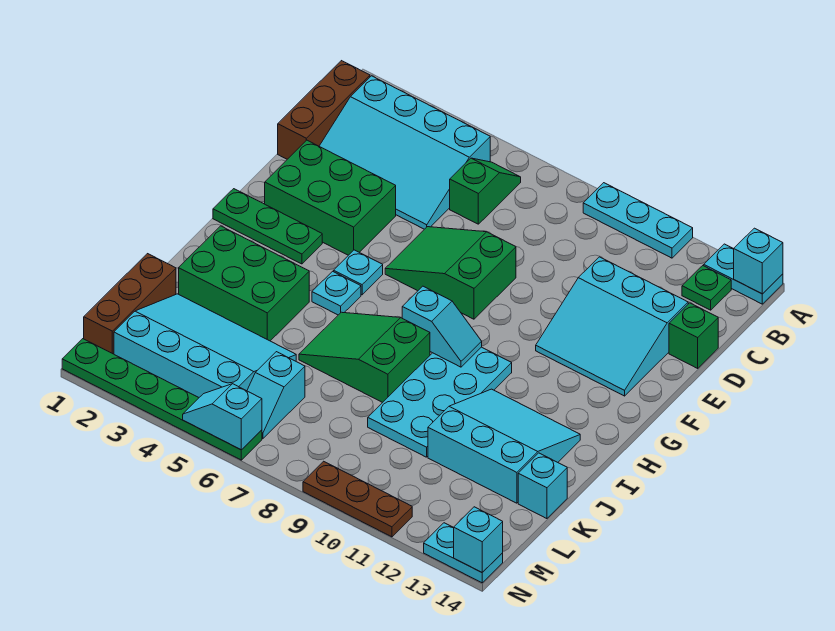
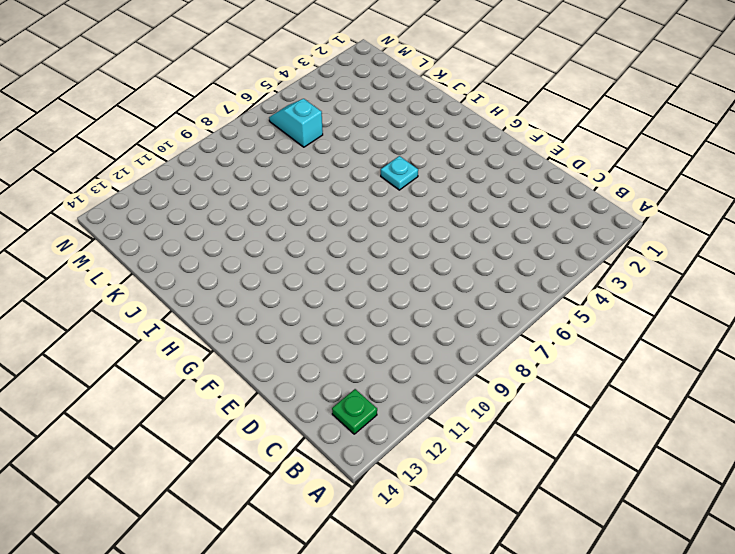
none -> cyan plate A9:A11 level 1
none -> cyan plate A13:A14 level 1
none -> brown brick B1:D1 level 1

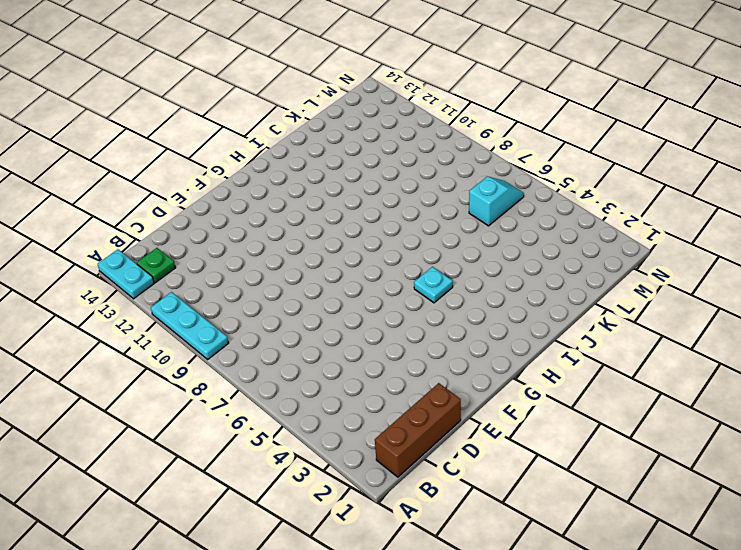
none -> cyan slope B2:D5 level 1 top B
none -> green slope B6:C6 level 1 top C
none -> cyan slope D11:F13 level 1 top D

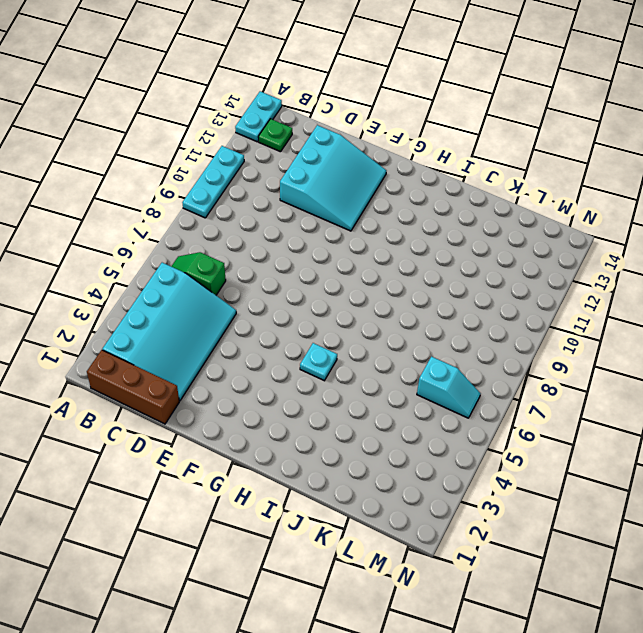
none -> green brick D14 level 1
none -> green brick E2:F4 level 1
none -> green slope E6:F8 level 1 top 8

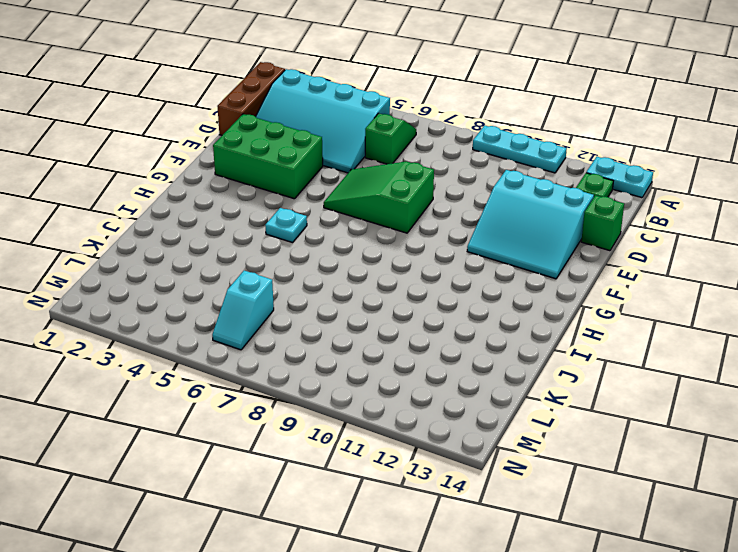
none -> green plate G1:G3 level 1
none -> cyan plate G5 level 1
none -> cyan plate H9:K10 level 1

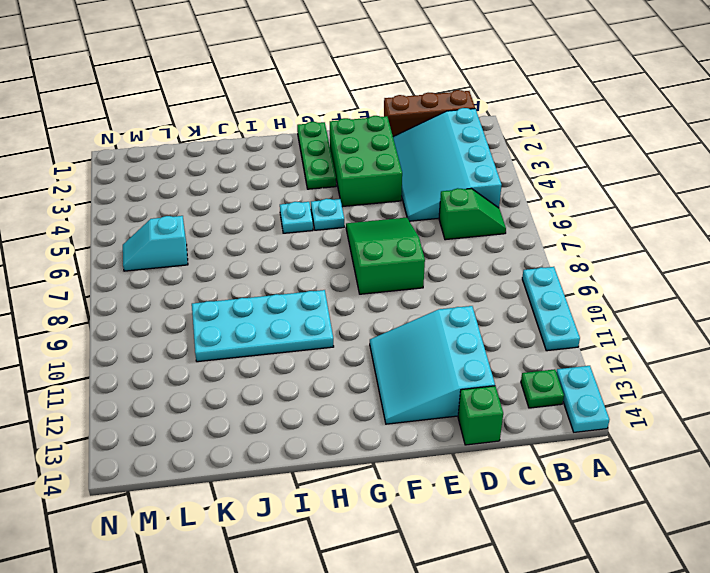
none -> green brick I2:J4 level 1
none -> green slope I6:J8 level 1 top 8
none -> cyan slope I11:K13 level 1 top K

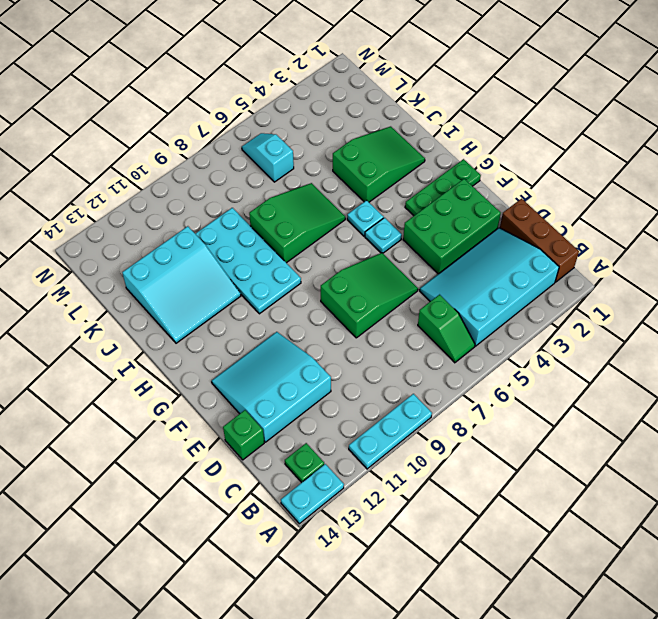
green slope I2:J4 level 1 top 4 -> green brick I2:J4 level 1
none -> brown brick K1:M1 level 1
none -> cyan slope K2:M5 level 1 top M
none -> cyan brick K14 level 1

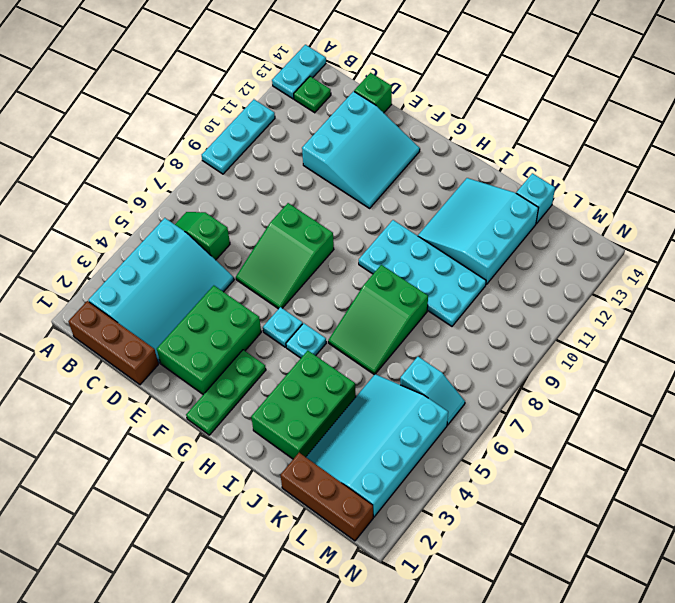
none -> green plate N1:N6 level 1
none -> brown plate N9:N11 level 1
none -> cyan plate N13:N14 level 1

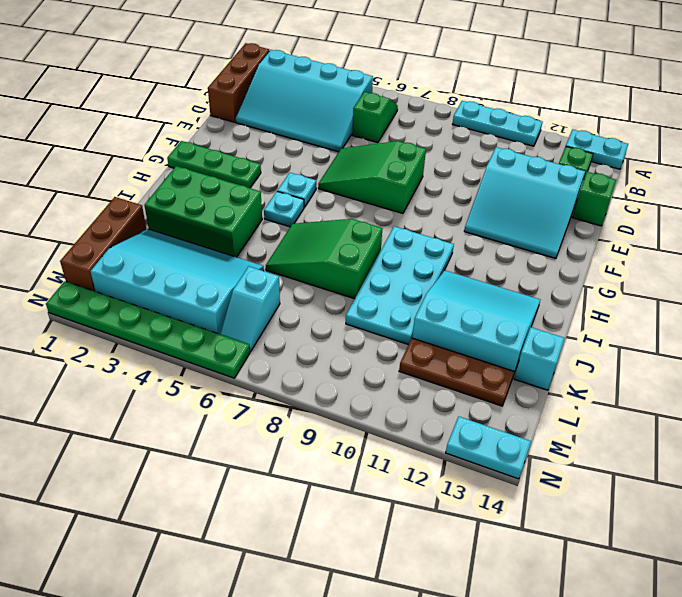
brown plate L11:L13 level 1 -> brown plate N9:N11 level 1
none -> green brick E2:F4 level 1
none -> cyan brick A14 level 2
none -> cyan slope H8:H9 level 2 top 8

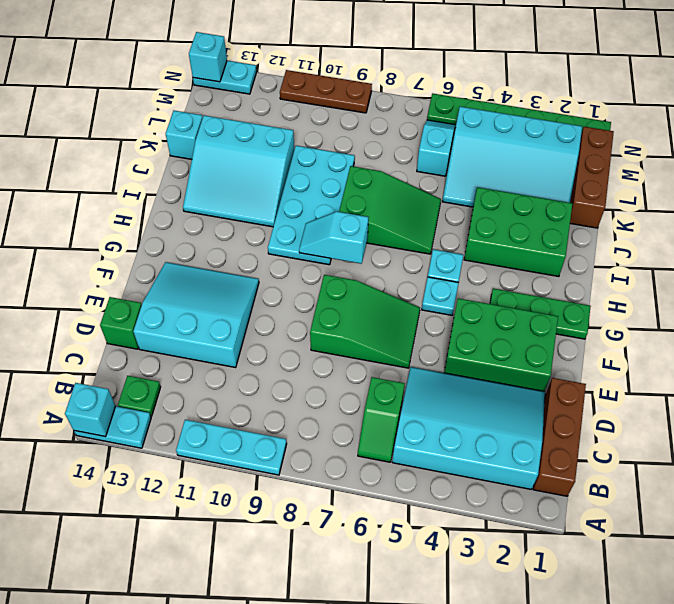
none -> cyan slope N5:N6 level 2 top 6

